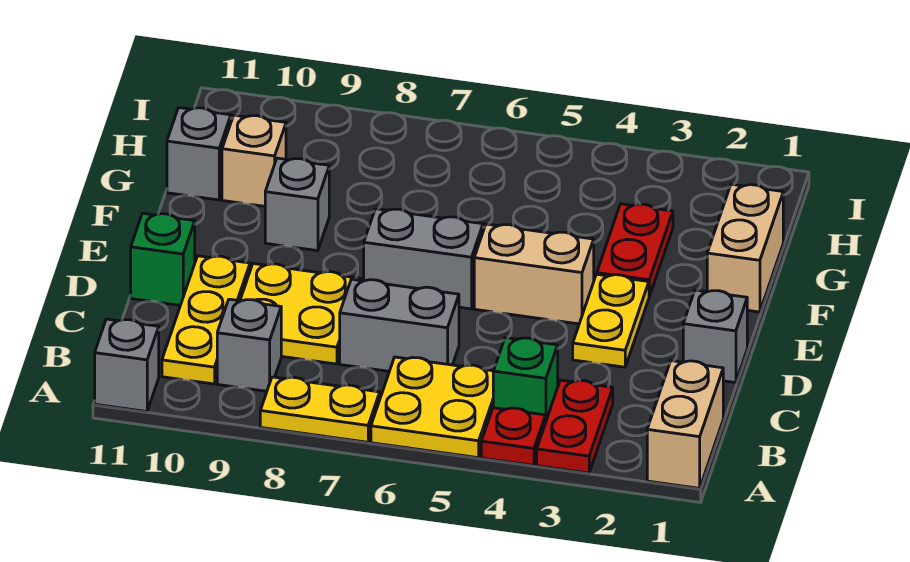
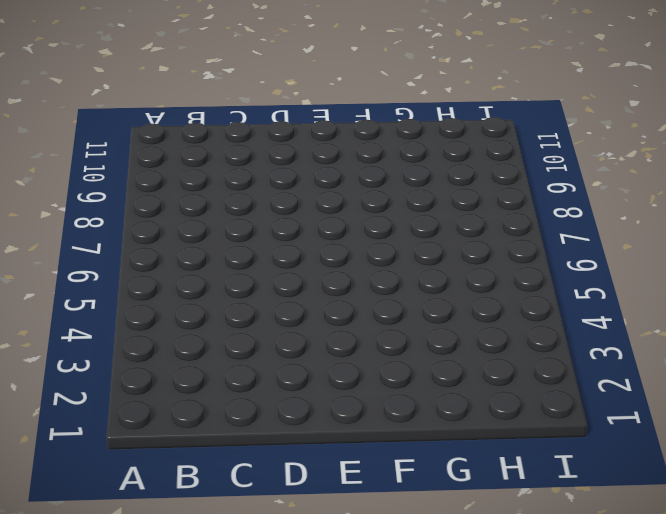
none -> tan brick A1:B1 level 1
none -> red plate A3:B3 level 1
none -> red plate A4 level 1

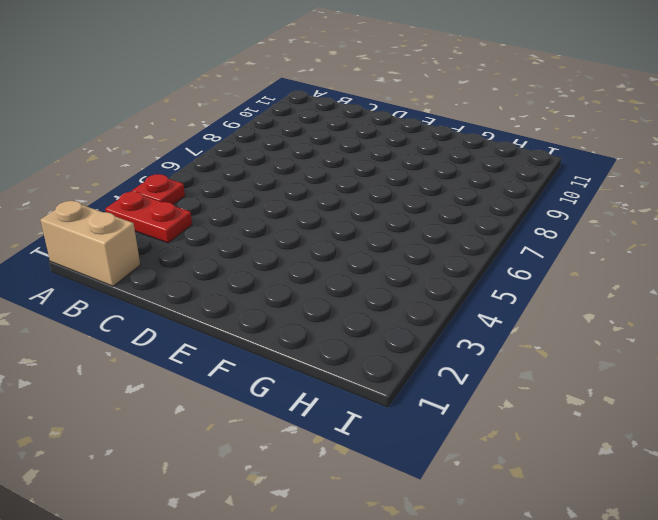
none -> yellow plate A5:B6 level 1
none -> yellow plate A7:A8 level 1
none -> grey brick A11 level 1

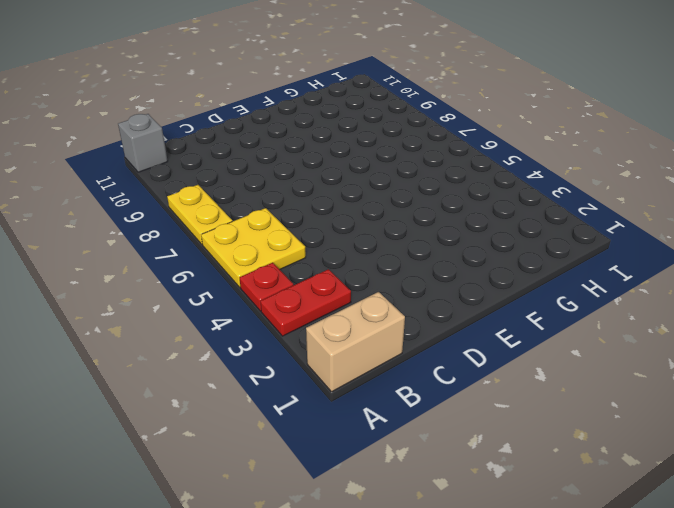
none -> green brick B4 level 1
none -> grey brick B9 level 1
none -> yellow plate B10:D10 level 1

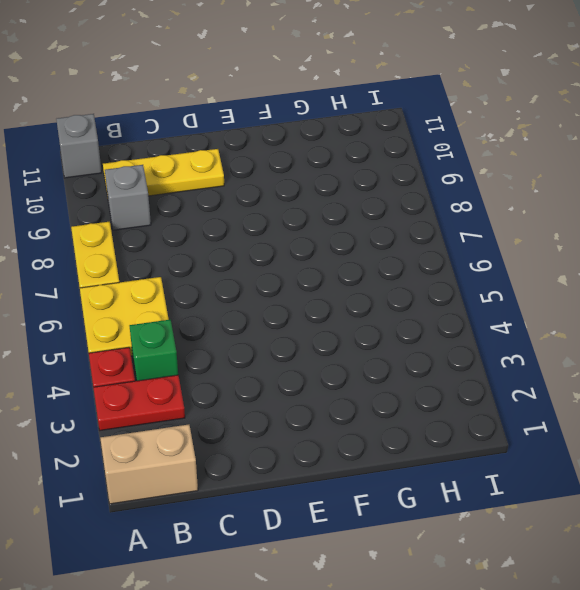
none -> grey brick C6:C7 level 1
none -> yellow plate C8:D9 level 1
none -> grey brick D1 level 1

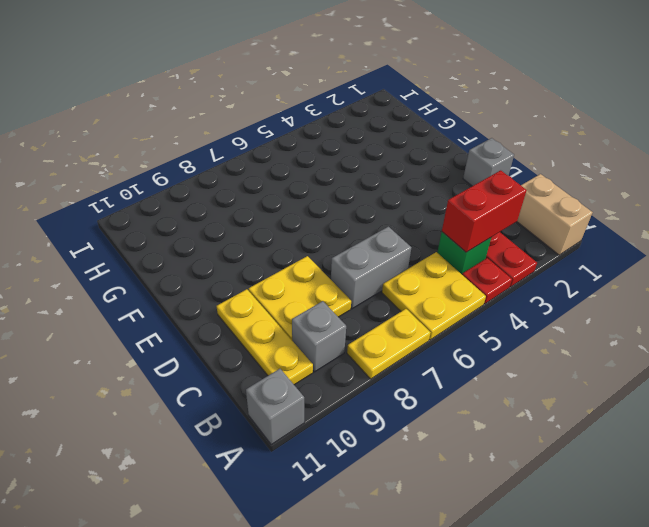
red brick B3:B4 level 2 -> none
none -> yellow plate D3:E3 level 1
none -> green brick D11 level 1
none -> tan brick E4:E5 level 1

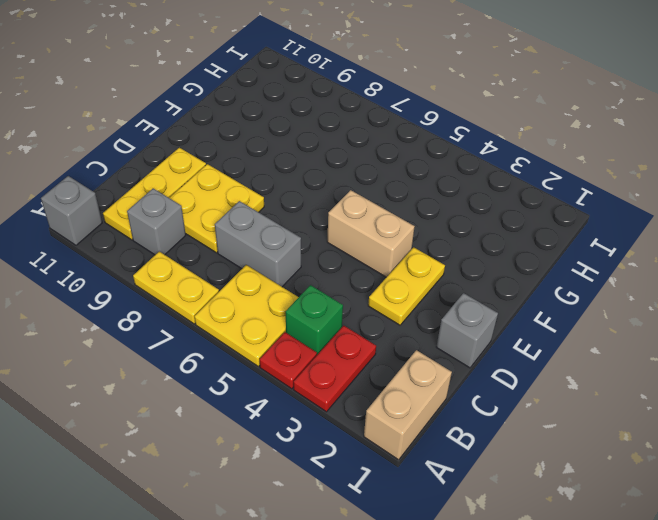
none -> green brick D11 level 1
none -> grey brick E6:E7 level 1
none -> tan brick F1:G1 level 1

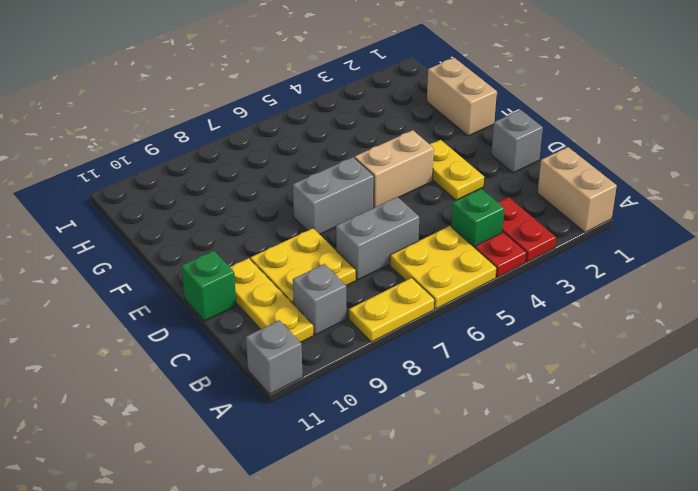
none -> red plate F3:G3 level 1
none -> grey brick F9 level 1
none -> tan brick G10 level 1

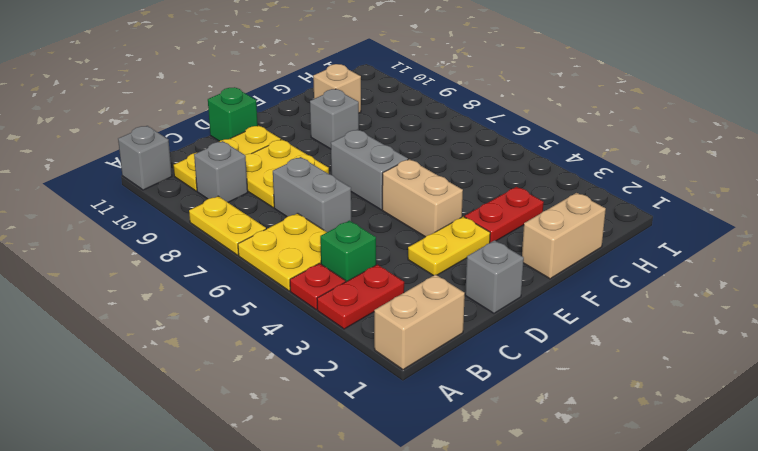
none -> grey brick G11 level 1

